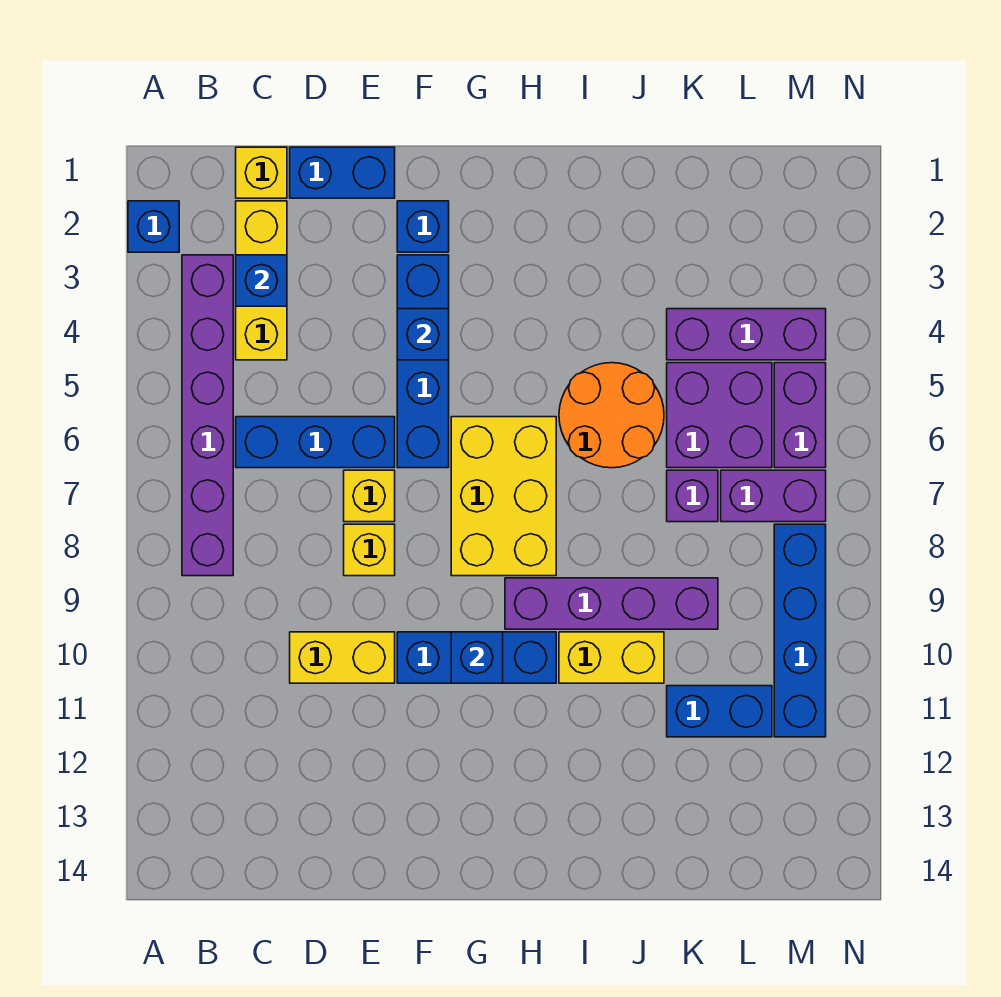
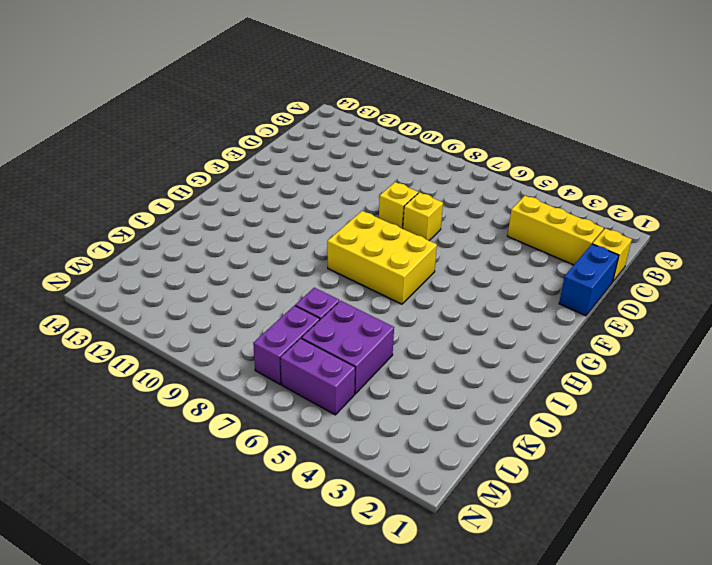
none -> blue brick A2 level 1
none -> purple brick B3:B8 level 1
none -> blue brick C6:E6 level 1

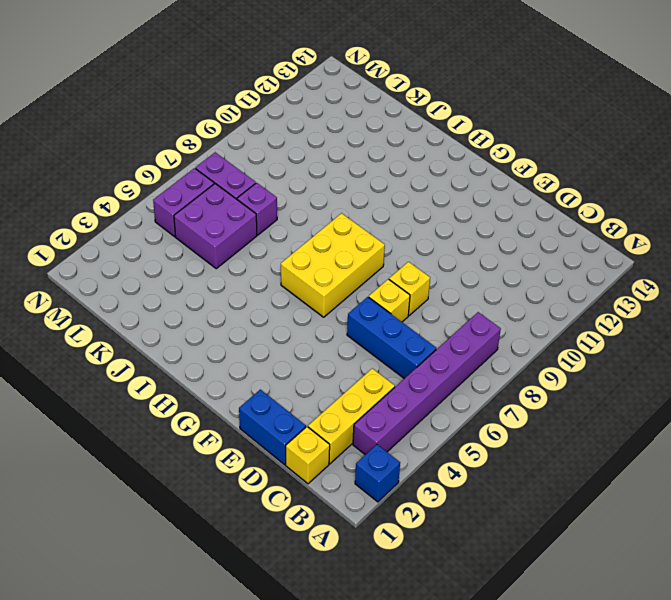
none -> yellow brick D10:E10 level 1
none -> blue brick F2 level 1
none -> blue brick F3:F6 level 1

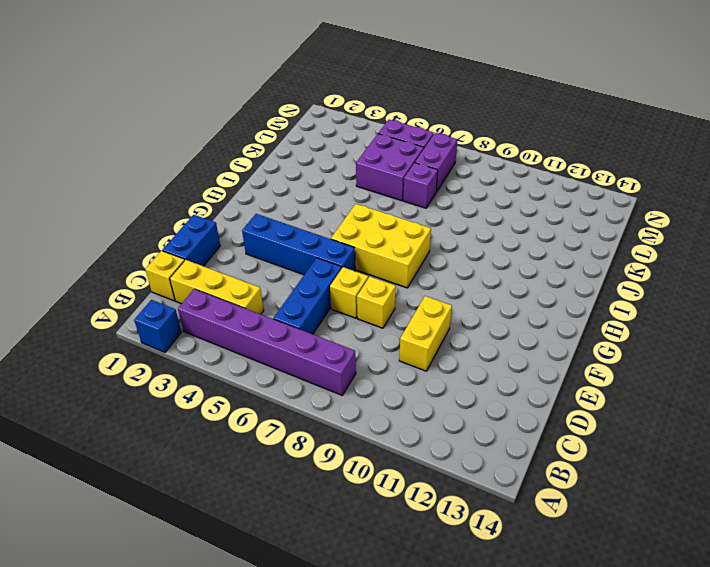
none -> blue brick F2 level 1
none -> blue brick F10:H10 level 1
none -> purple brick H9:K9 level 1

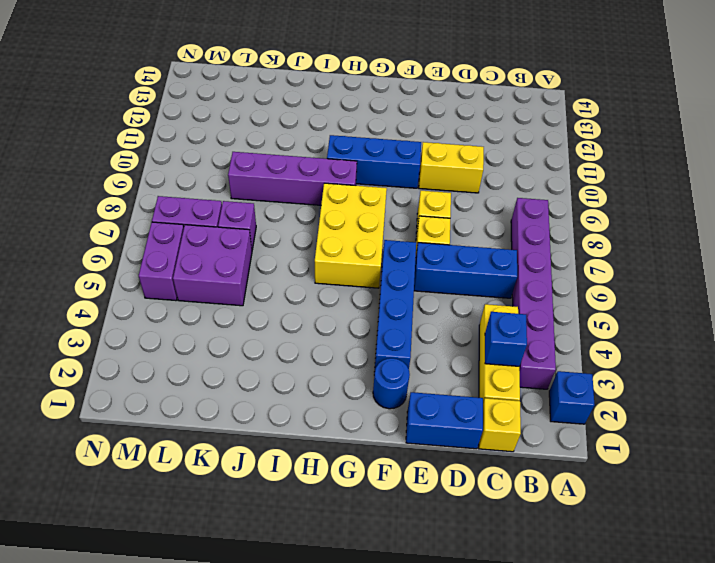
blue round brick F2 level 1 -> blue brick F2 level 1
none -> orange round brick I5:J6 level 1
none -> yellow brick I10:J10 level 1
none -> purple brick K4:M4 level 1

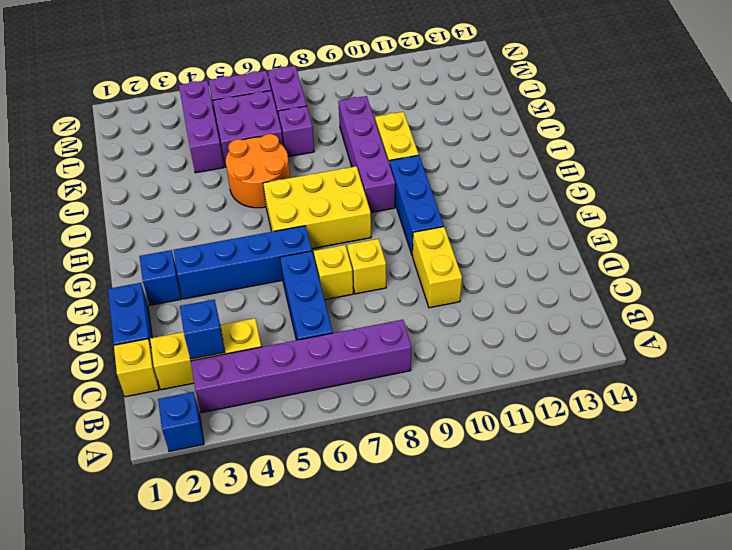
none -> blue brick K11:L11 level 1
none -> blue brick M8:M11 level 1
none -> blue brick F4 level 2

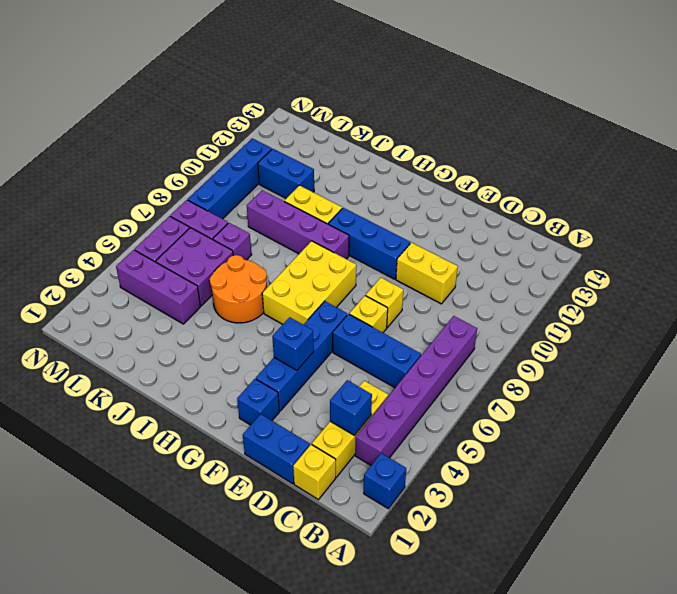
none -> blue brick G10 level 2

